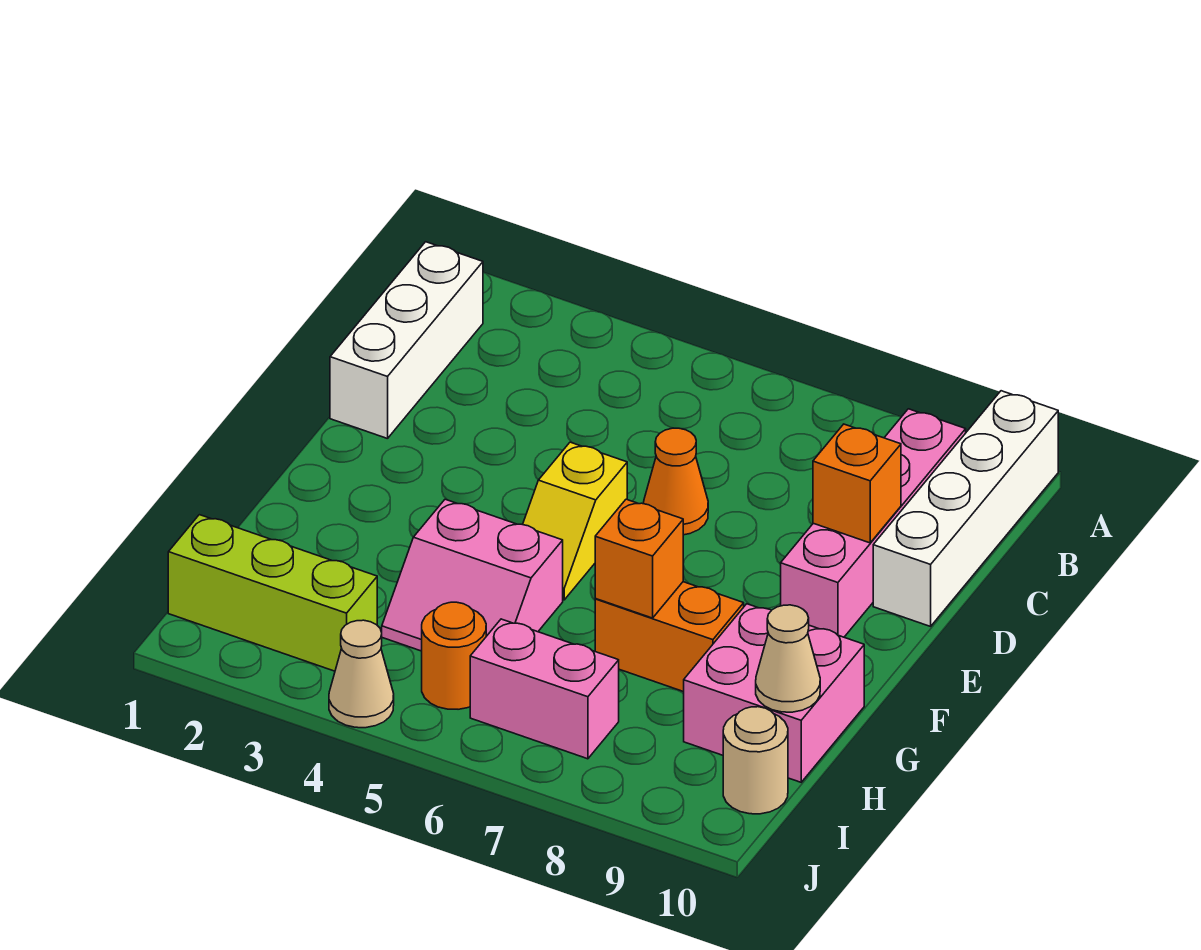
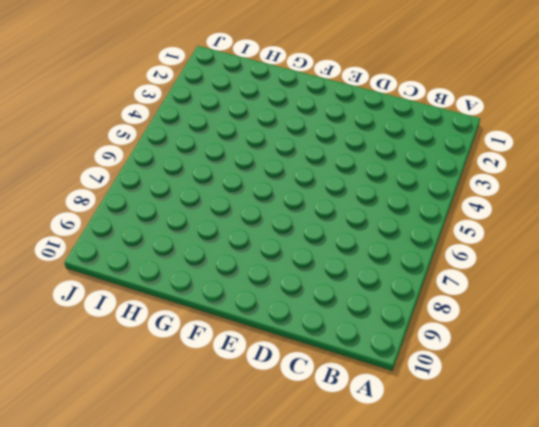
none -> white brick A10:D10 level 1
none -> white brick B1:D1 level 1
none -> pink brick B9:E9 level 1

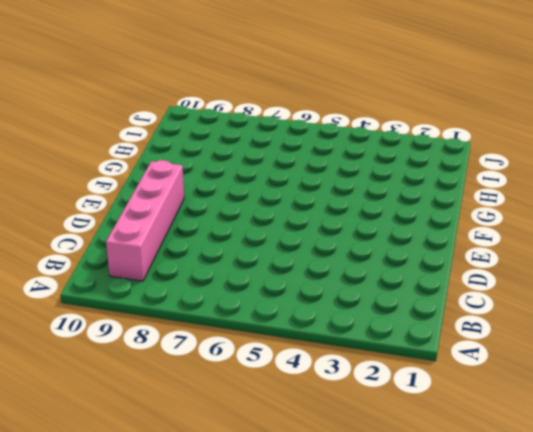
none -> white brick A10:D10 level 1
none -> white brick B1:D1 level 1
none -> orange cone D6 level 1

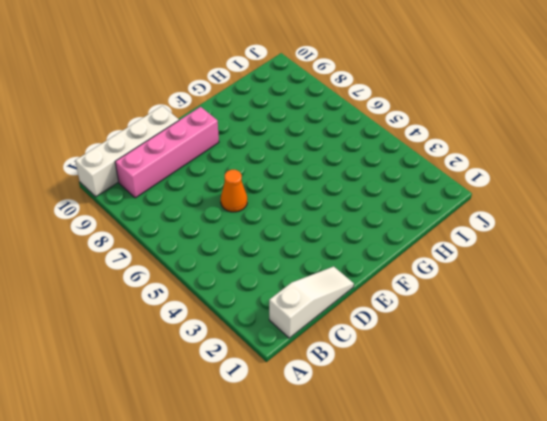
white slope B1:D1 level 1 top B -> white brick B1:D1 level 1
none -> yellow slope E5:F5 level 1 top E
none -> pink slope G4:H5 level 1 top G
none -> orange brick G7:G8 level 1

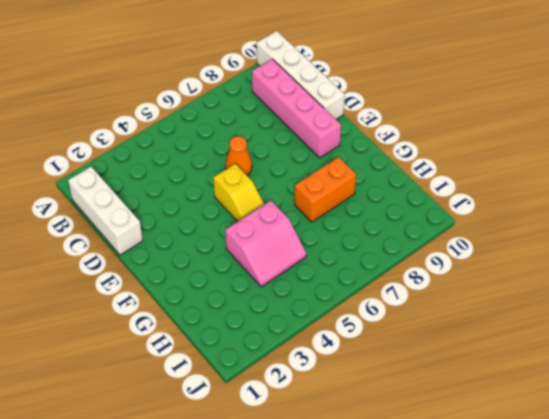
none -> pink brick G9:H10 level 1
none -> lime brick I1:I3 level 1
none -> orange round brick I5 level 1

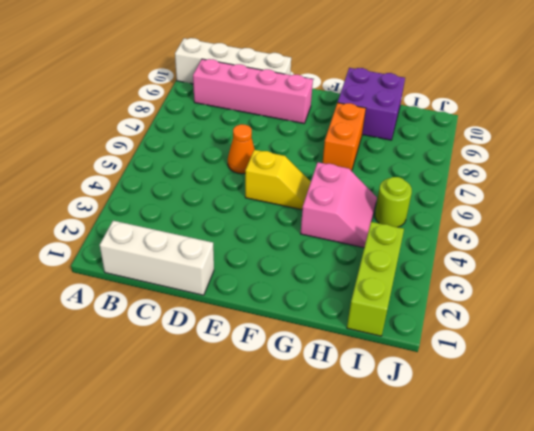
purple brick G9:H10 level 1 -> pink brick G9:H10 level 1
lime round brick I5 level 1 -> orange round brick I5 level 1
none -> pink brick I6:I7 level 1
none -> tan round brick I10 level 1
none -> tan cone J4 level 1

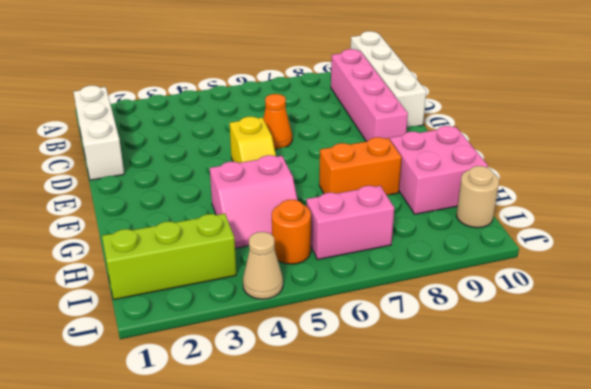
none -> orange brick D9 level 2
none -> orange brick G7 level 2
none -> tan cone H10 level 2

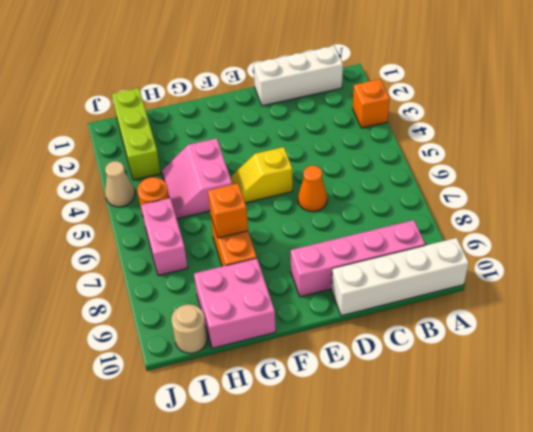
orange brick A3 level 1 -> orange brick D9 level 2
none -> tan cone H10 level 2

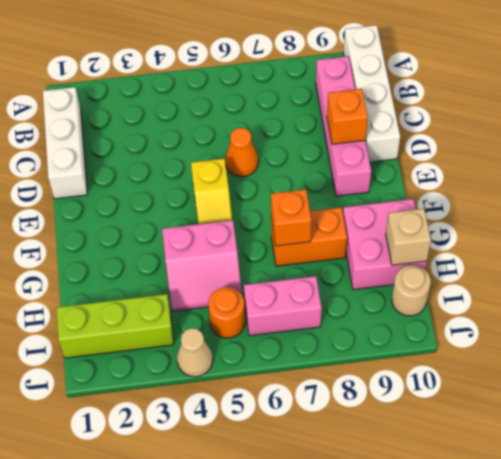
tan brick H10 level 2 -> tan cone H10 level 2

